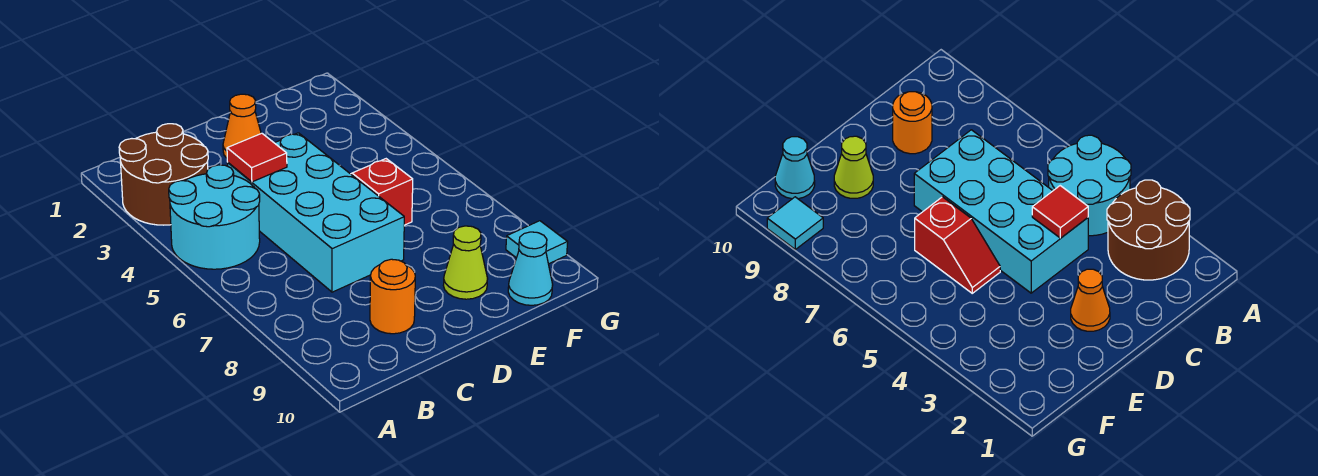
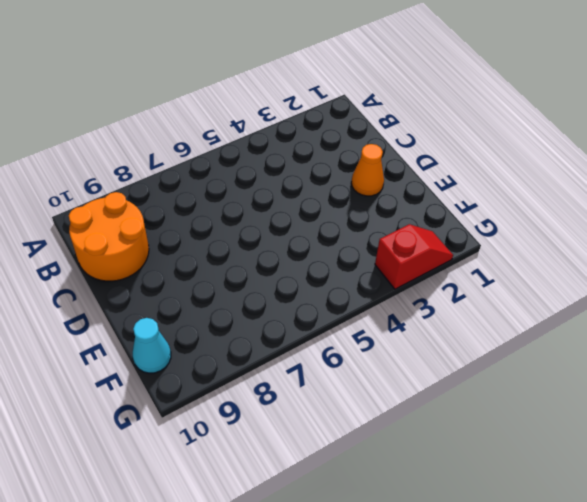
orange round brick B9:C10 level 1 -> orange round brick C9 level 1
red slope G2:G3 level 1 top 3 -> red slope E5:E6 level 1 top 6
none -> brown round brick A2:B3 level 1
none -> cyan round brick A4:B5 level 1

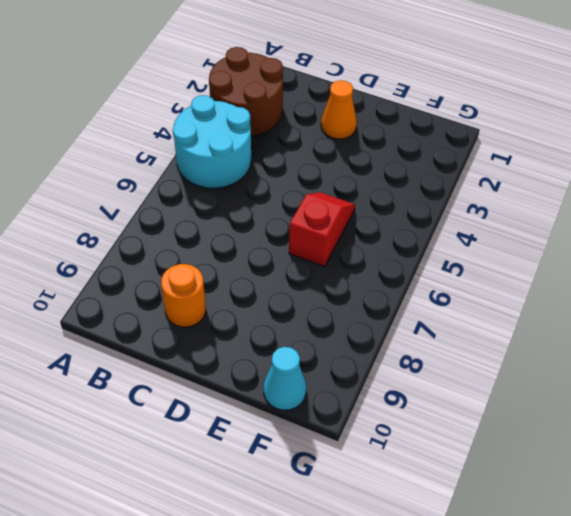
none -> cyan brick C4:D7 level 1
none -> lime cone E9 level 1

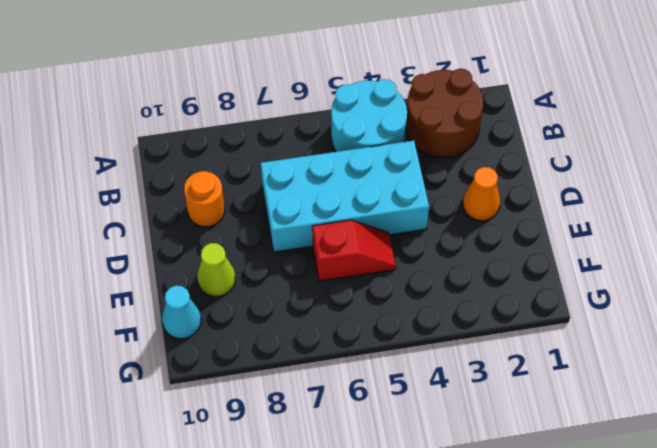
none -> cyan tile G9 level 1
none -> red tile C4 level 2

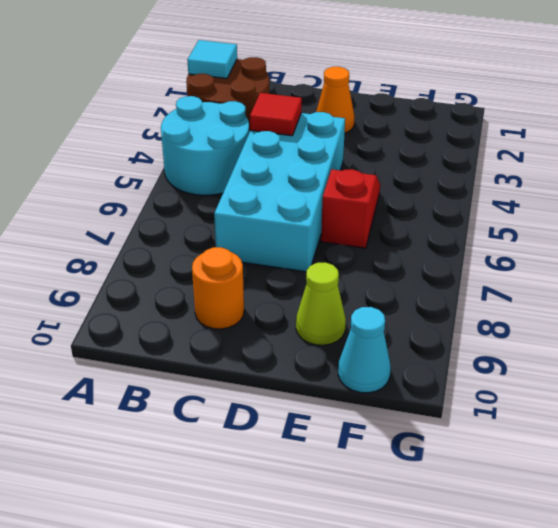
cyan tile A2 level 2 -> cyan tile G9 level 1

